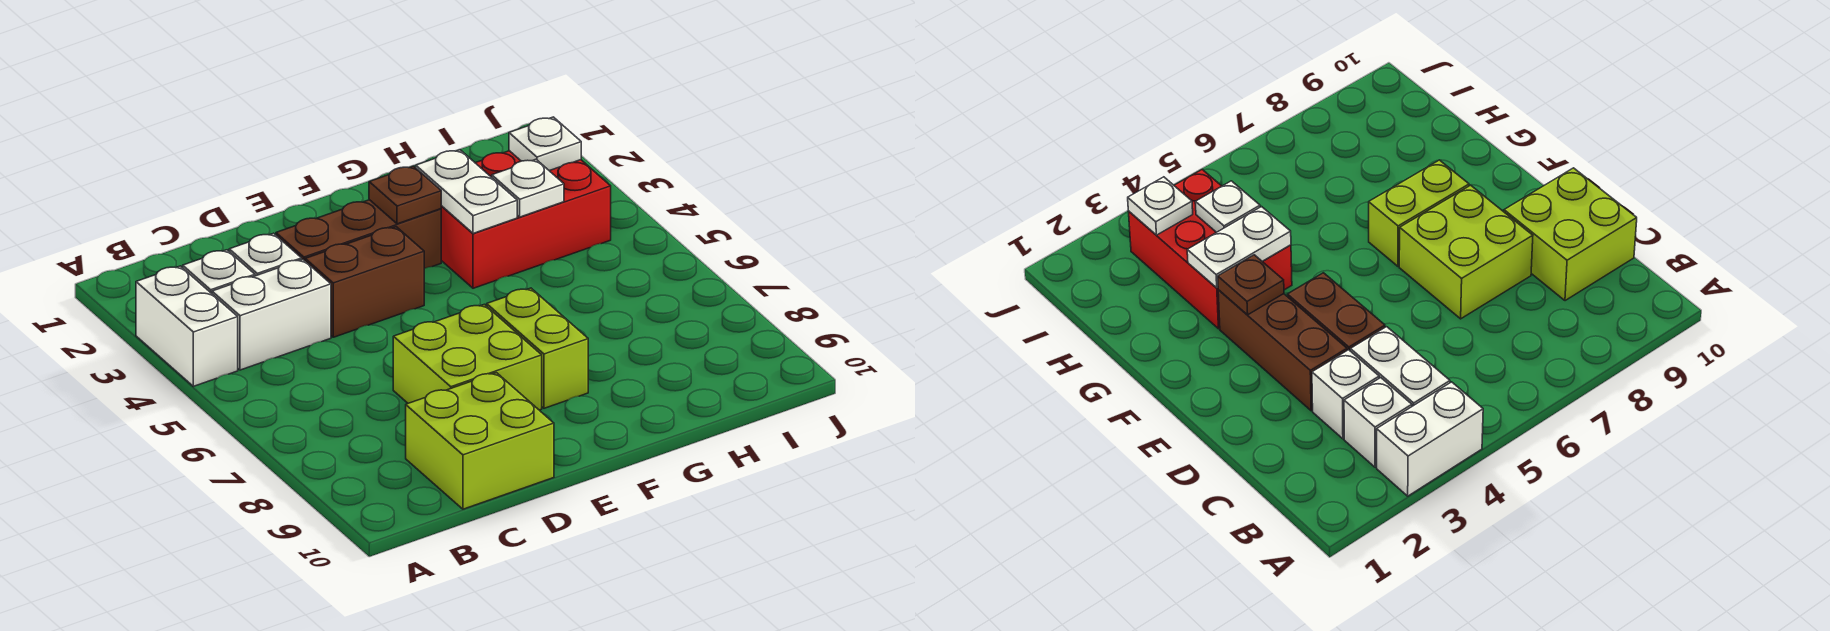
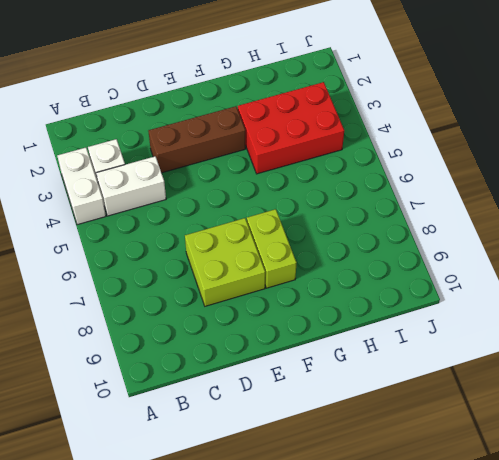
none -> white brick C3 level 1
none -> lime brick C9:D10 level 1
none -> brown brick D4:E4 level 1

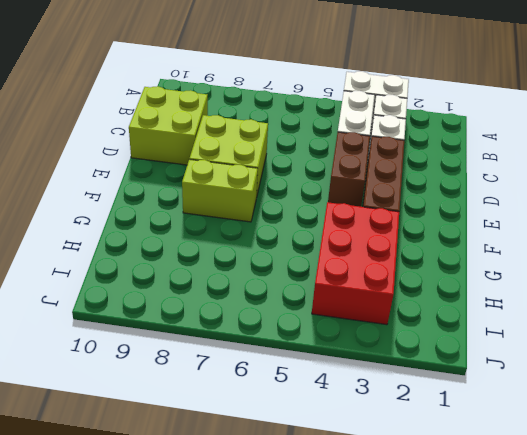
none -> brown plate F3 level 2
none -> white plate G3:G4 level 2
none -> white plate H4 level 2

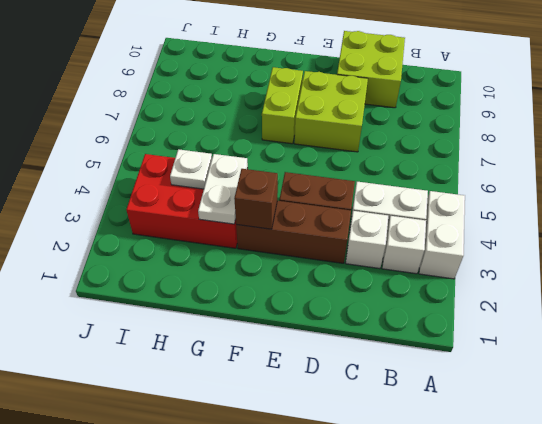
brown brick F3 level 2 -> brown plate F3 level 2
none -> white plate I3 level 2

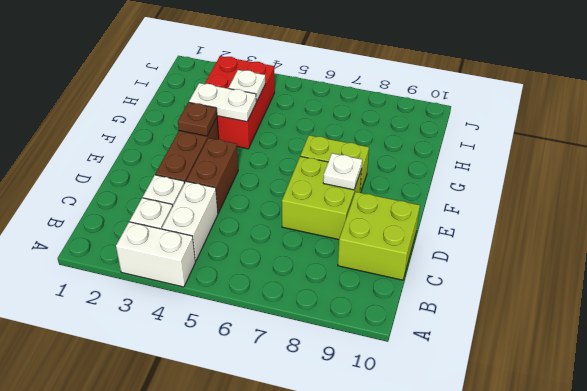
white plate E8 level 2 -> white plate I3 level 2

